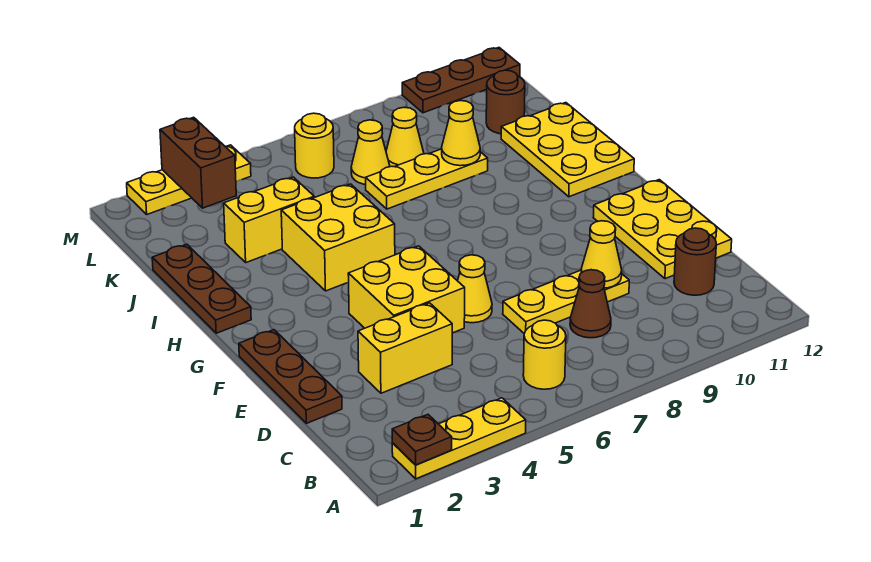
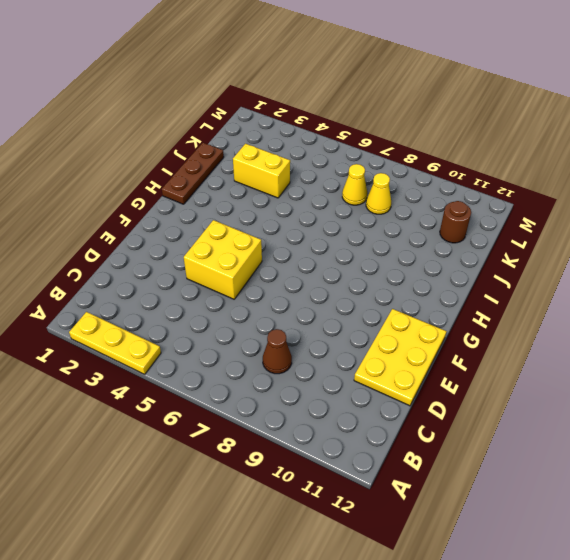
none -> yellow round brick B6 level 1
none -> brown round brick C11 level 1
none -> brown plate D1:F1 level 1

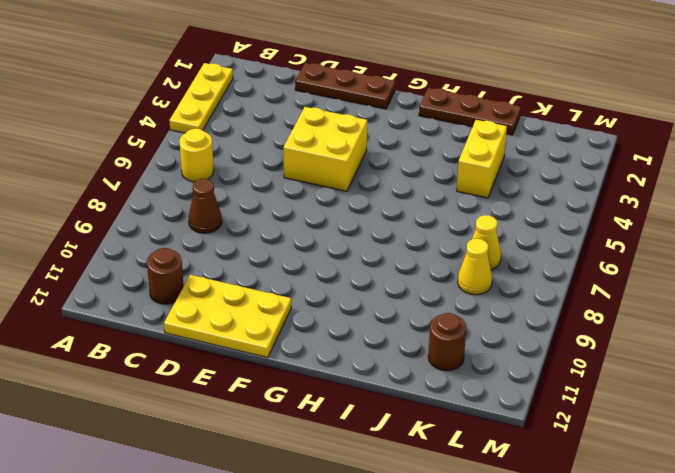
none -> yellow brick D3:D4 level 1
none -> yellow plate D7:D9 level 1
none -> yellow cone E6 level 1

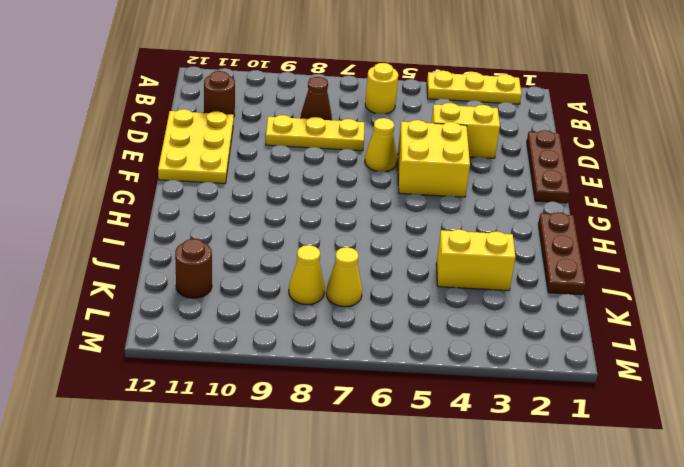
none -> yellow brick H4:I5 level 1
none -> yellow plate H11:J12 level 1
none -> yellow plate J7:J9 level 1

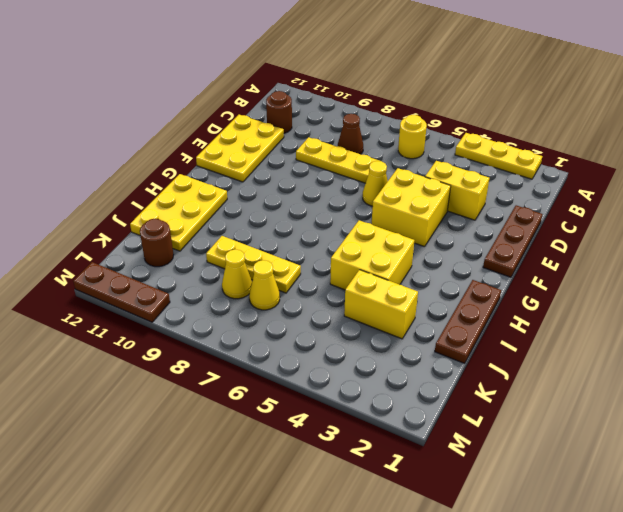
none -> yellow round brick L6 level 1
none -> yellow plate M2:M4 level 1
none -> brown plate A2 level 2

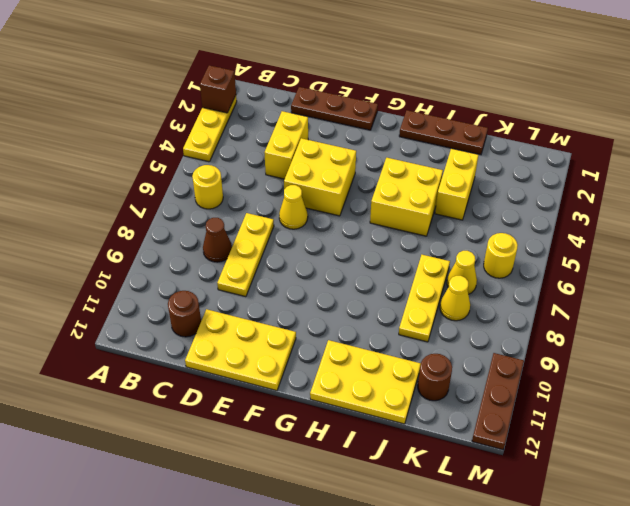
brown brick A2 level 2 -> brown plate A2 level 2
none -> yellow plate M2:M4 level 1
none -> yellow cone D9 level 2
none -> yellow cone J9 level 2

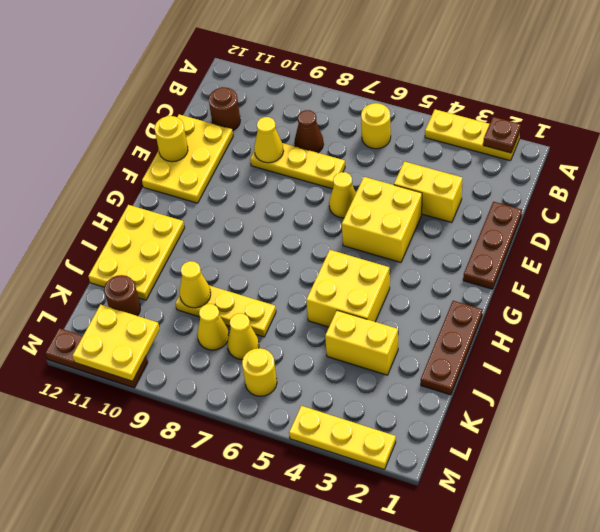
yellow round brick E12 level 2 -> none
yellow plate L10:M11 level 2 -> none
none -> brown brick L3:M3 level 2

